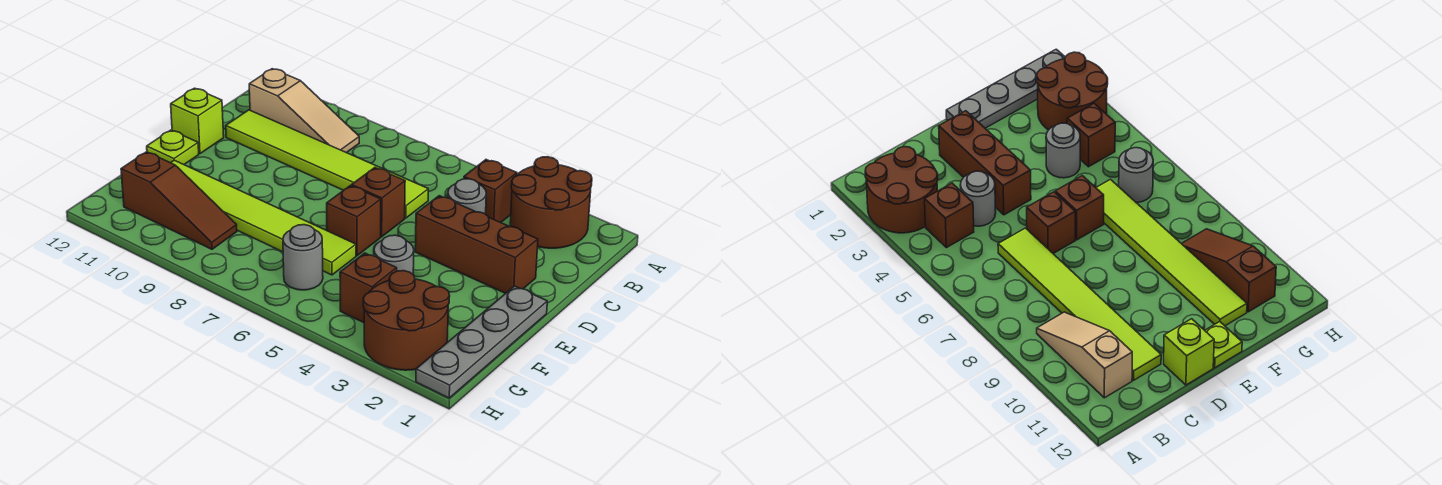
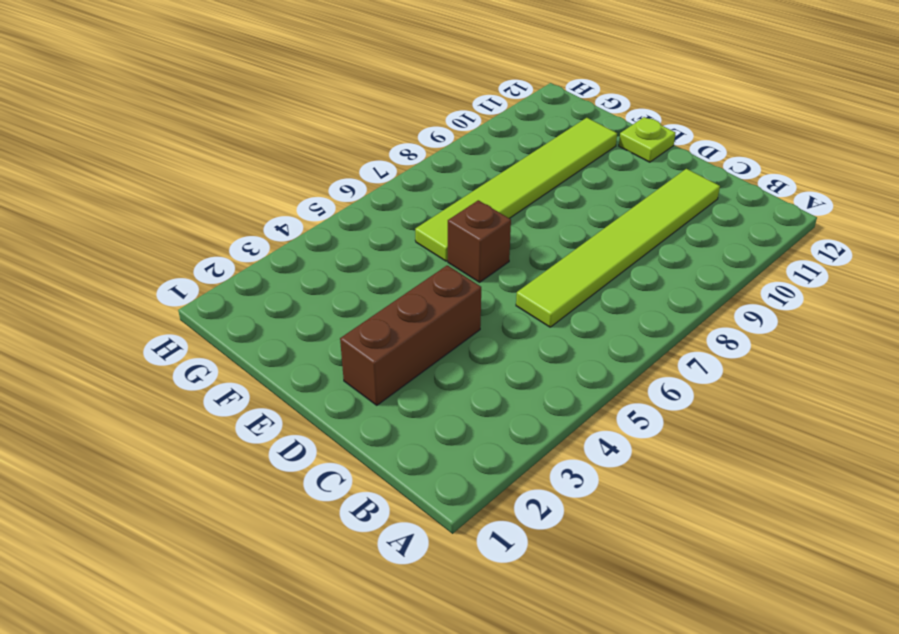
none -> brown round brick A2:B3 level 1
none -> brown brick B4 level 1
none -> tan slope B9:B11 level 1 top 11

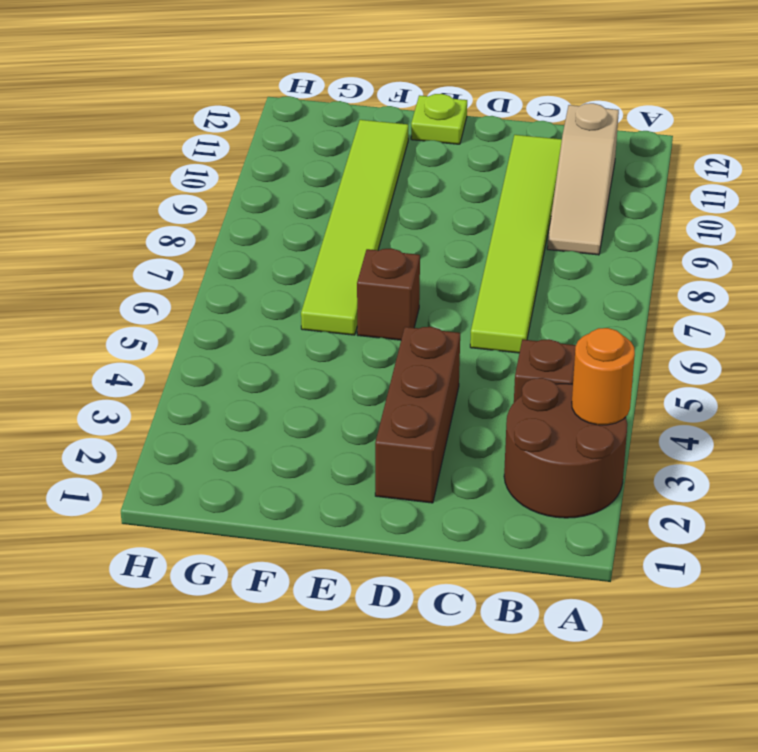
orange round brick A3 level 2 -> none
none -> grey round brick C4 level 1
none -> brown brick D6 level 1
none -> lime brick D12 level 1

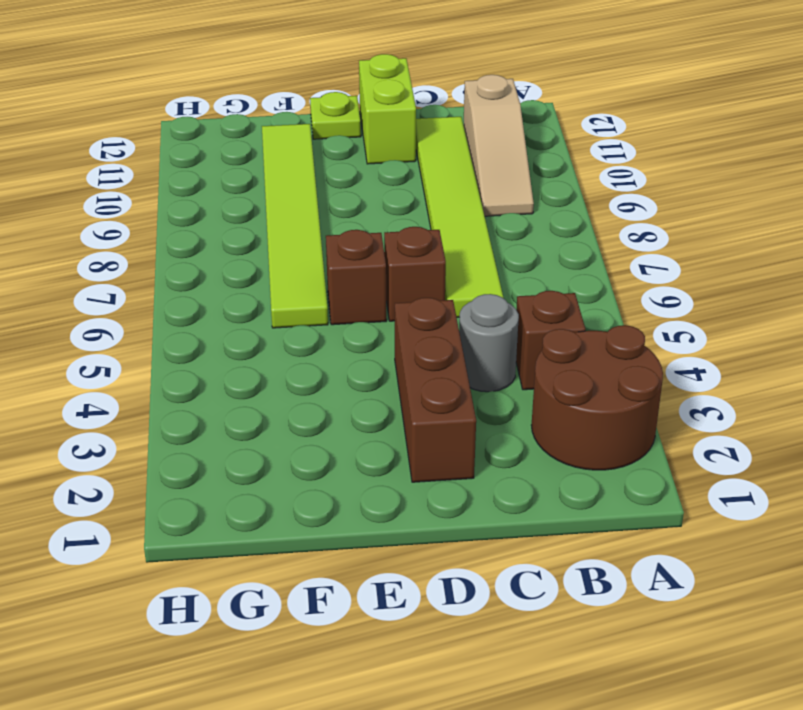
lime brick D11:D12 level 1 -> lime brick D12 level 1
none -> grey plate E1:H1 level 1
none -> grey round brick F4 level 1
none -> brown round brick G2:H3 level 1

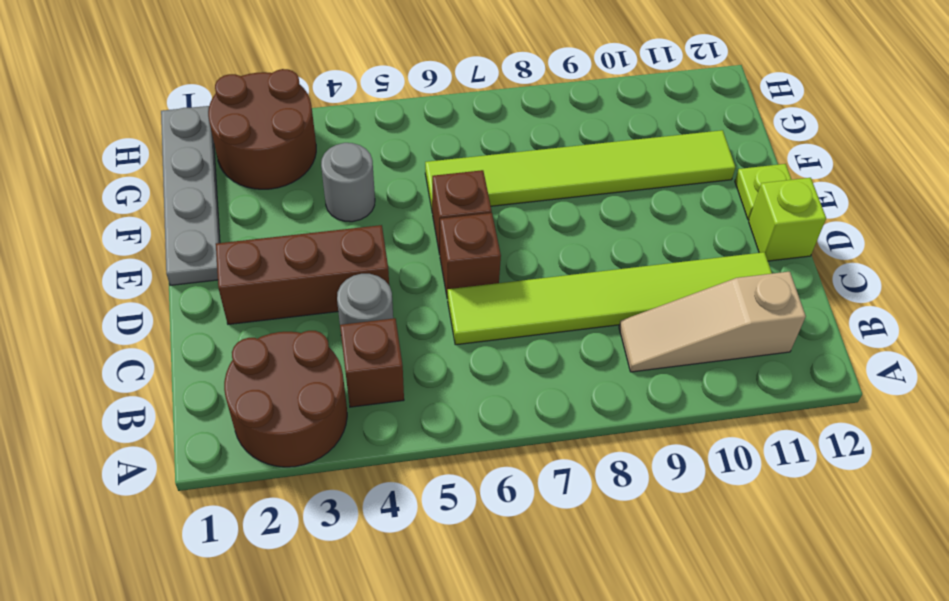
none -> brown brick G4 level 1
none -> grey round brick G6 level 1
none -> brown slope G9:G11 level 1 top 11

